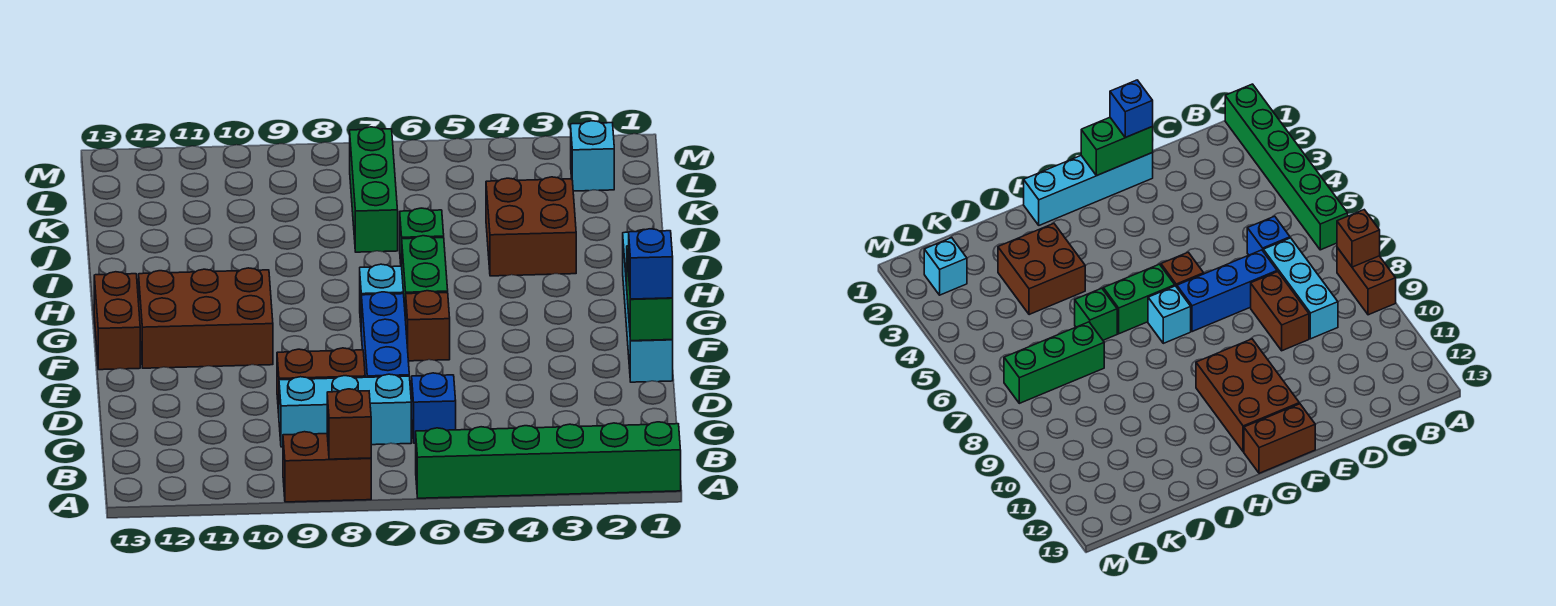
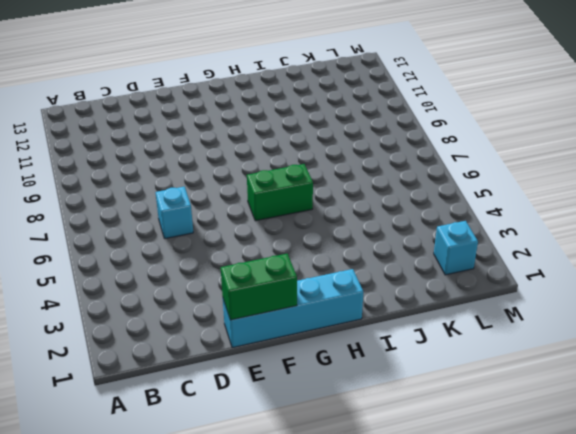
cyan brick D6 level 1 -> cyan brick G7 level 1
none -> green brick A1:A6 level 1
none -> brown brick A8:A9 level 1
none -> blue brick C6 level 1

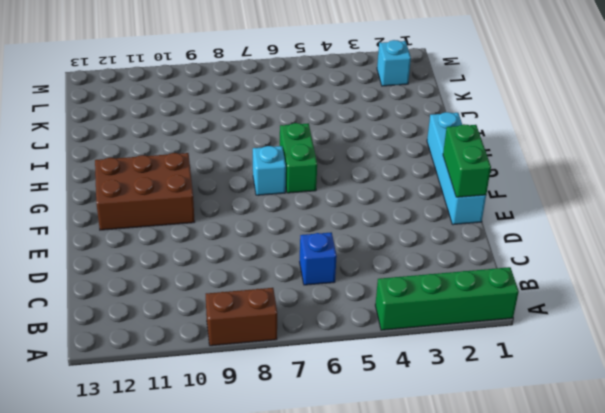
green brick A1:A4 level 1 -> green brick A1:A6 level 1
none -> cyan brick C7:C9 level 1
none -> blue brick D7:F7 level 1
none -> brown brick D8:D9 level 1

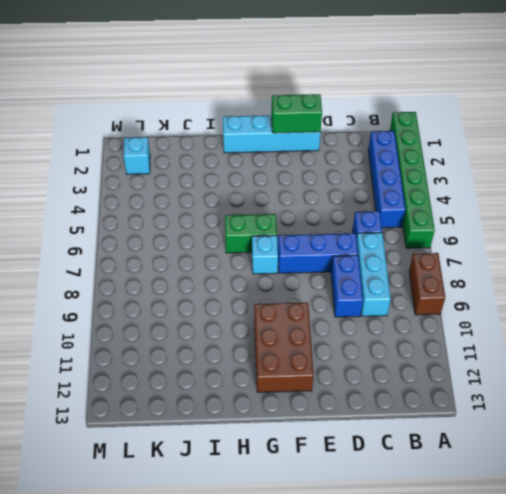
blue brick B2:B5 level 1 -> none
blue brick D8:D9 level 1 -> brown brick D8:D9 level 1
none -> brown brick F6 level 1
none -> brown brick F13:G13 level 1
none -> brown brick I3:J4 level 1

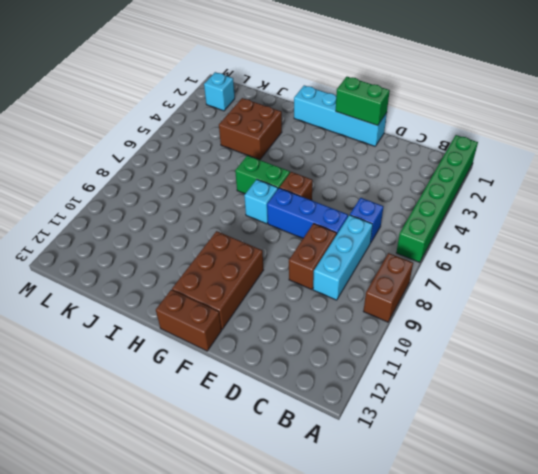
none -> green brick I6 level 1
none -> green brick J7:L7 level 1
none -> brown brick A8 level 2

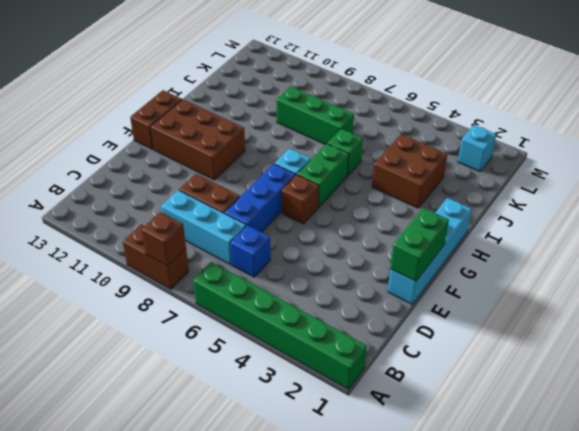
green brick J7:J9 level 1 -> green brick J7:L7 level 1
none -> blue brick E1 level 3

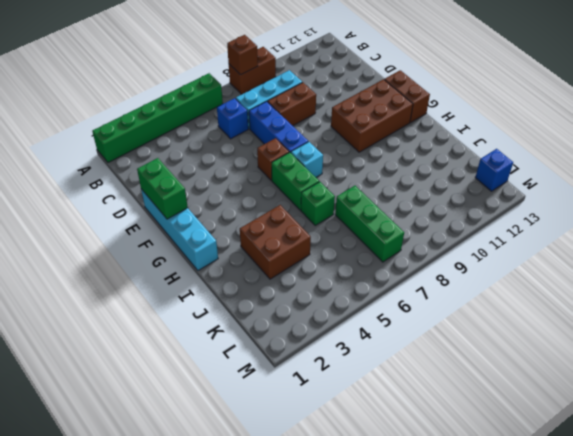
blue brick L13 level 1 -> blue brick E1 level 3
none -> cyan brick L2 level 1

